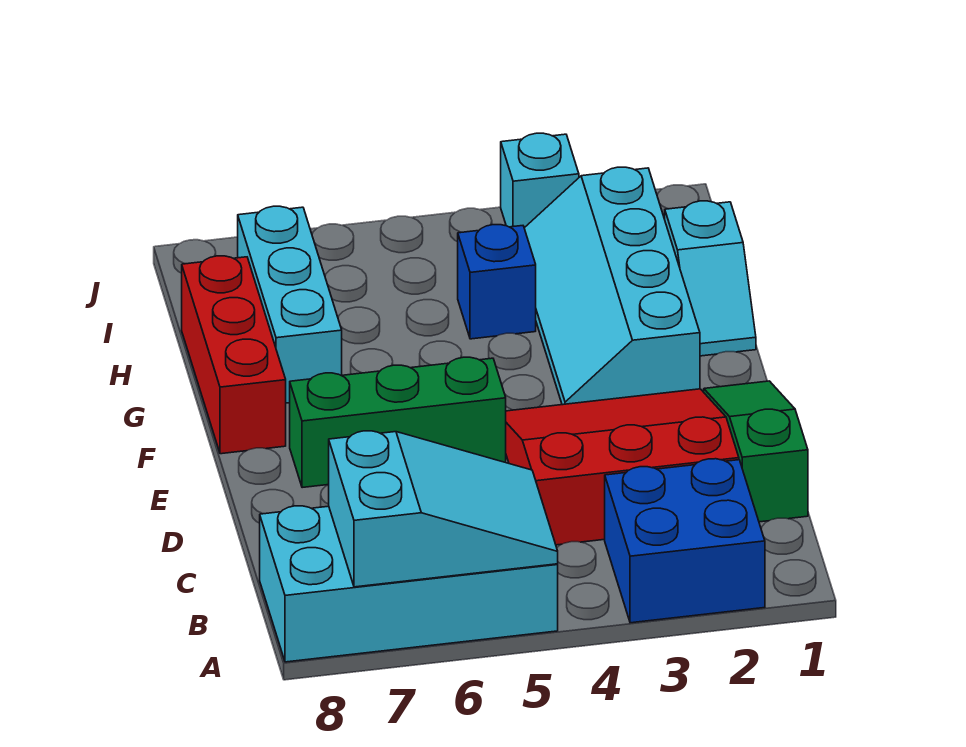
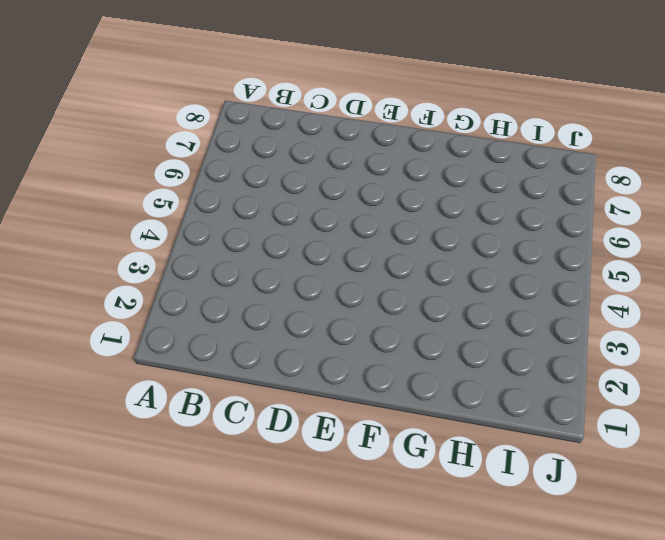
none -> blue brick A2:B3 level 1
none -> cyan brick A5:B8 level 1
none -> green slope C1:E1 level 1 top C

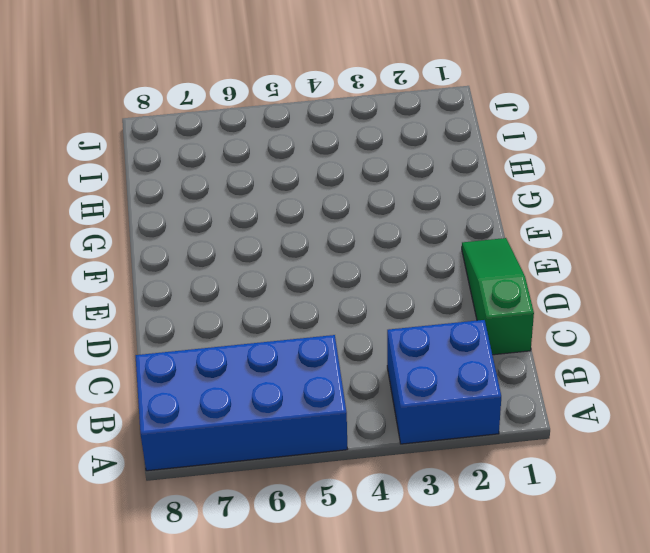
blue brick A5:B8 level 1 -> cyan brick A5:B8 level 1
none -> red slope C2:E4 level 1 top C
none -> green brick E5:E7 level 1
none -> cyan slope F2:I3 level 1 top 2

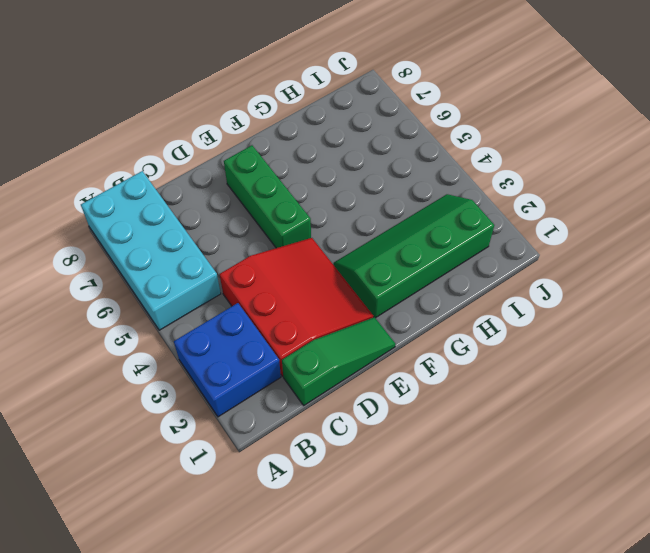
green slope F2:I3 level 1 top 2 -> cyan slope F2:I3 level 1 top 2
none -> red brick F8:H8 level 1
none -> cyan slope G1:H1 level 1 top H
none -> cyan brick G7:I7 level 1

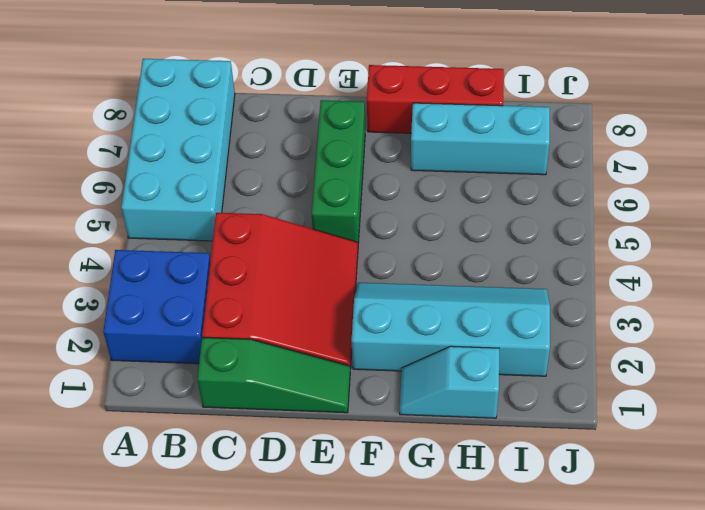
none -> blue brick H4 level 1
none -> cyan brick J3 level 1
none -> cyan slope A5:B7 level 2 top 7

